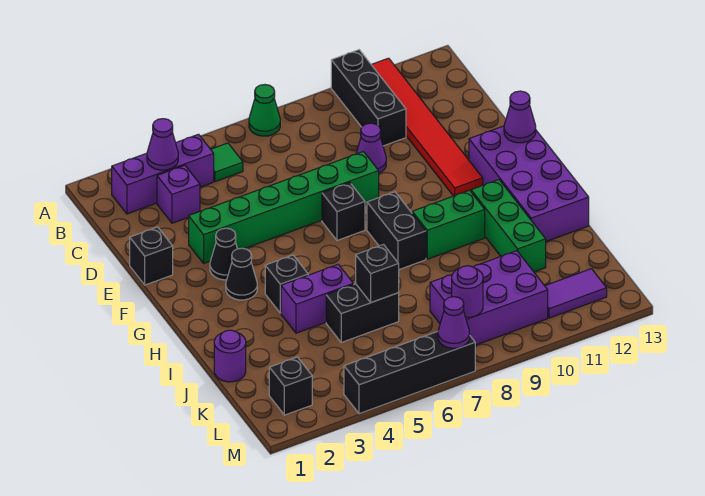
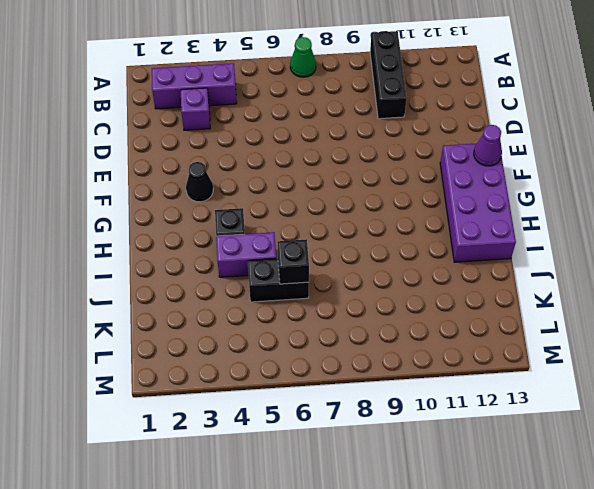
none -> red tile A11:F11 level 1
none -> green tile B5 level 1
none -> purple cone D9 level 1

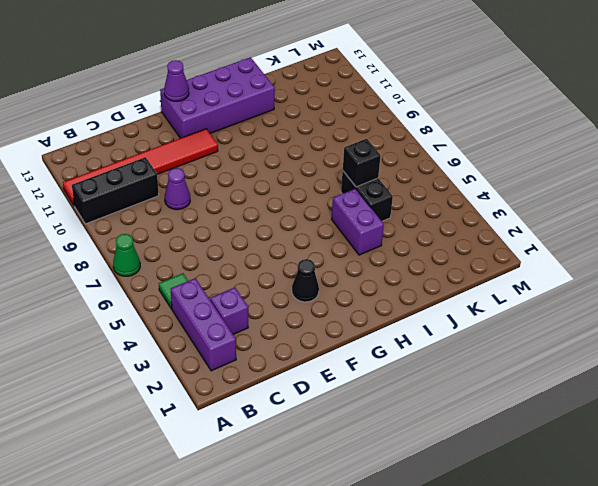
none -> black brick E1 level 1
none -> green brick E3:E8 level 1
none -> black brick F7 level 1

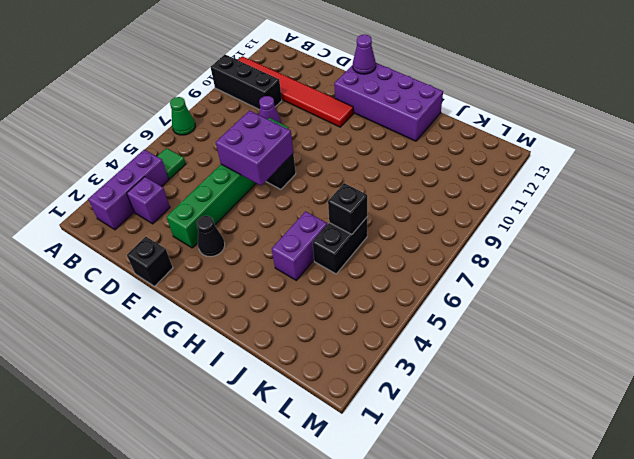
purple brick E6:F7 level 2 -> none
none -> black cone G3 level 1
none -> black brick G8:H8 level 1
none -> black brick H4 level 1

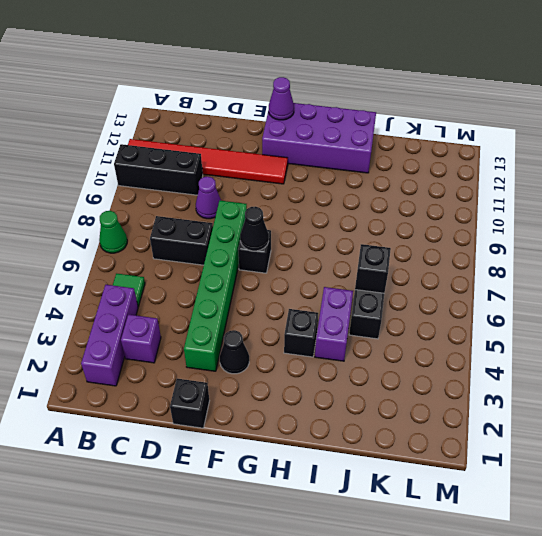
black brick C7:D7 level 1 -> black brick G8:H8 level 1
black cone F7 level 2 -> black cone G3 level 1
none -> green brick H9:H10 level 1
none -> green brick H11:J11 level 1
none -> purple round brick J1 level 1

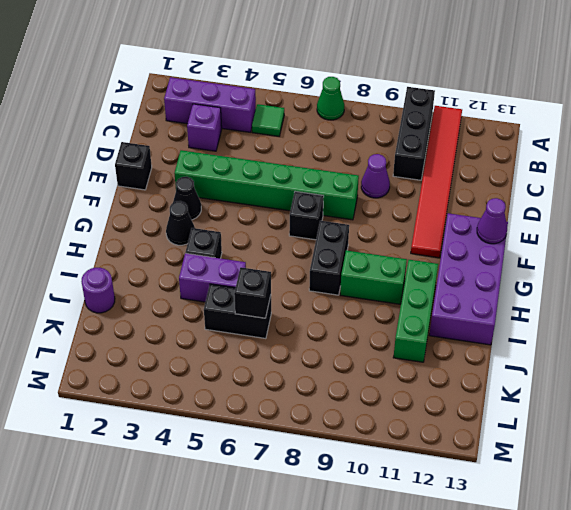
none -> purple brick K8:L10 level 1
none -> black brick L2 level 1
none -> purple tile L11:L12 level 1

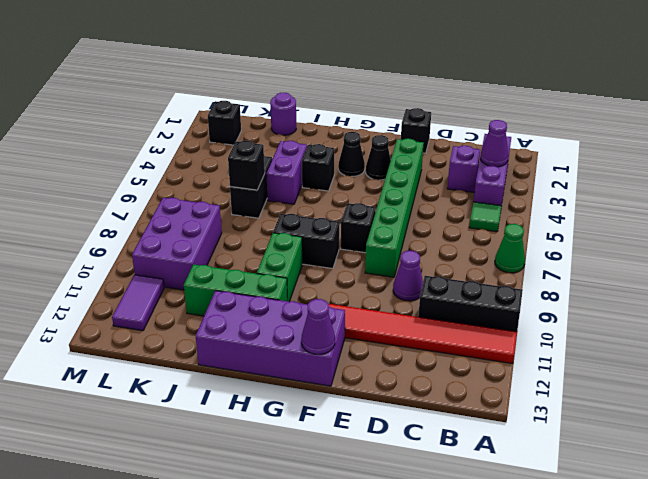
none -> black brick M4:M7 level 1
none -> purple round brick L8 level 2
none -> purple cone M7 level 2

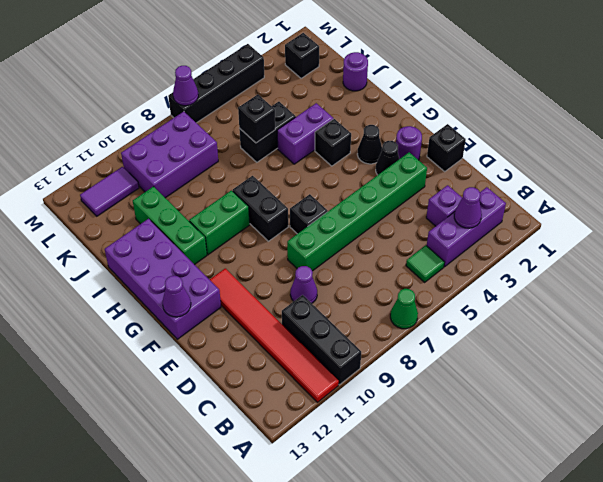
purple round brick F2 level 1 -> purple round brick L8 level 2

